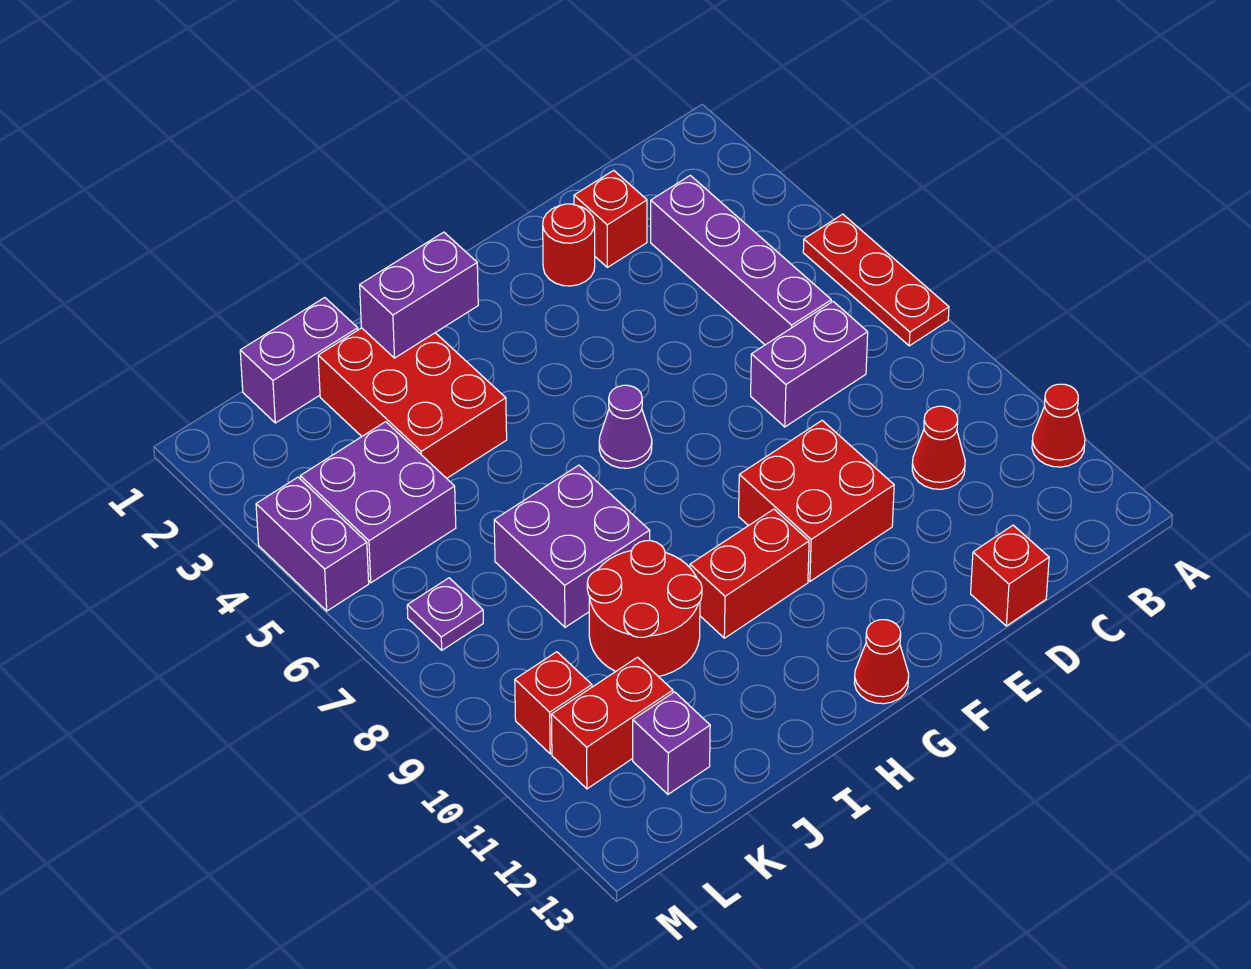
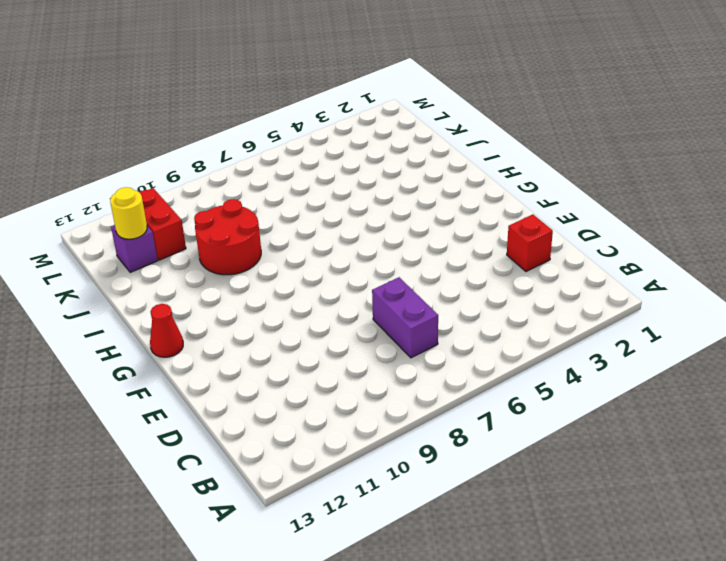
yellow round brick K12 level 2 -> none
none -> red plate A5:A7 level 1
none -> red cone A11 level 1
none -> purple brick C3:C6 level 1

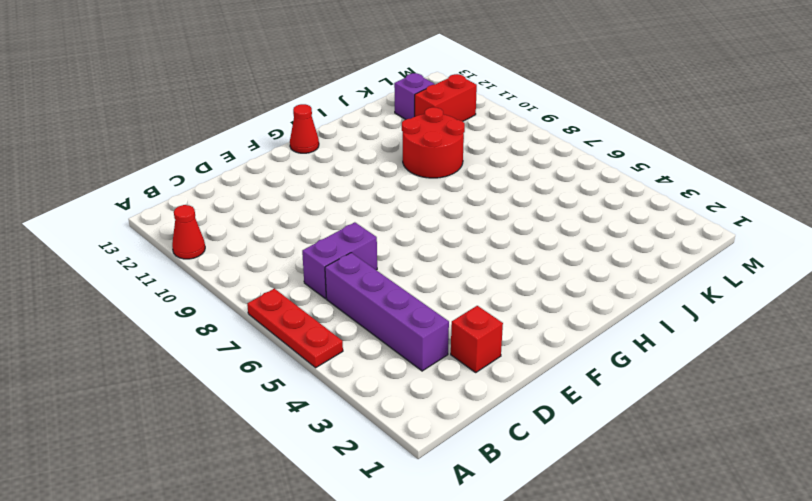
none -> red cone C10 level 1
none -> red brick D13 level 1
none -> red round brick E2 level 1

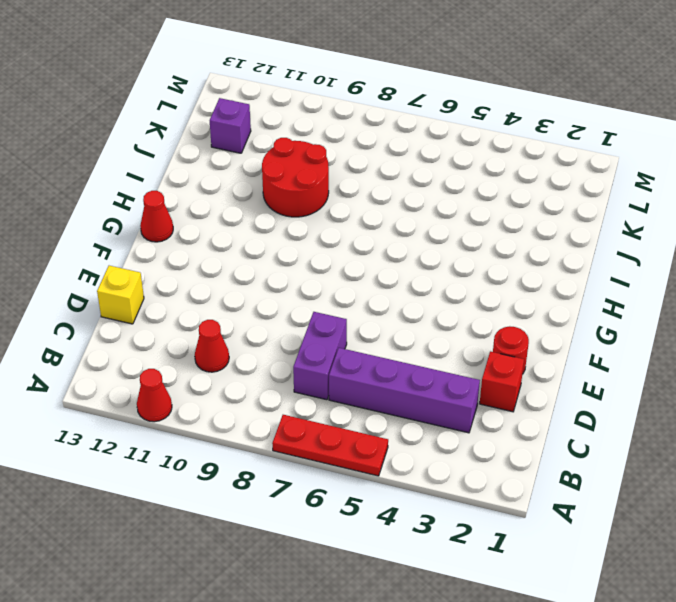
yellow brick D13 level 1 -> red brick D13 level 1
none -> red brick E9:F10 level 1
none -> purple cone G6 level 1
none -> red brick G10:H10 level 1

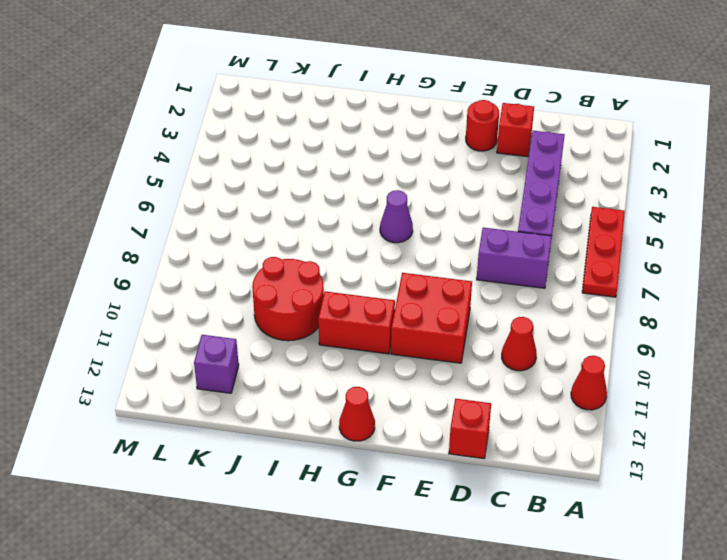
none -> red brick I2:J4 level 1
none -> purple brick I7:J8 level 1
none -> purple brick J1:K1 level 1

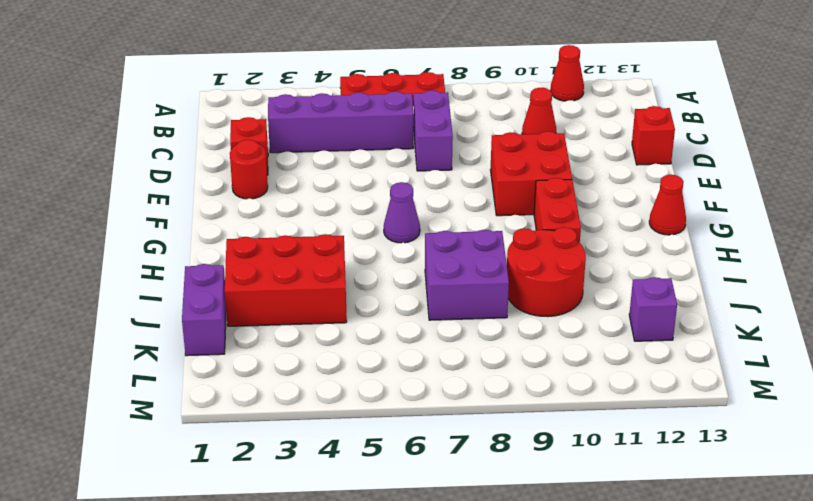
none -> purple brick K4:L5 level 1
none -> red brick K11:L11 level 1
none -> purple plate L7 level 1

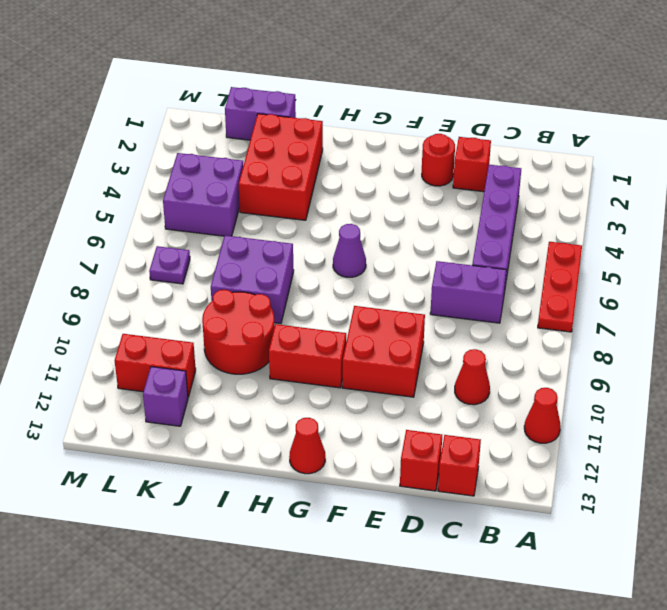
red brick C13 level 1 -> red brick L10 level 1
none -> purple brick M4:M5 level 1
none -> purple brick H2:I2 level 2

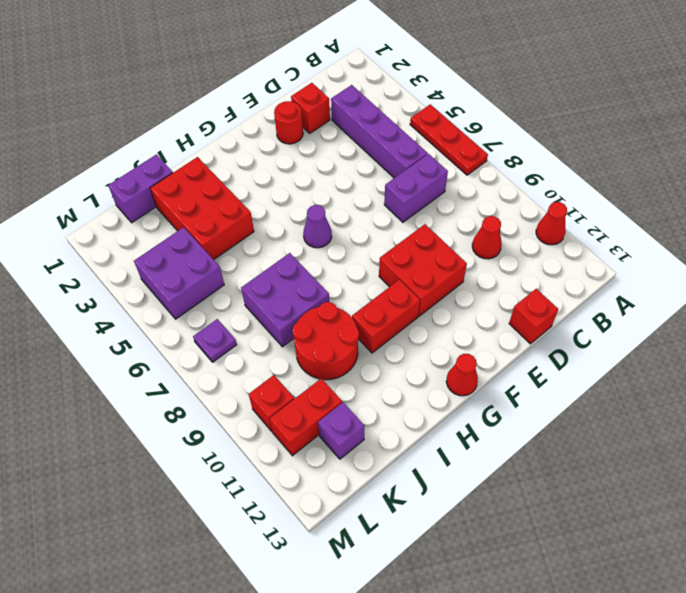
none -> purple brick M4:M5 level 1
none -> purple brick H2:I2 level 2

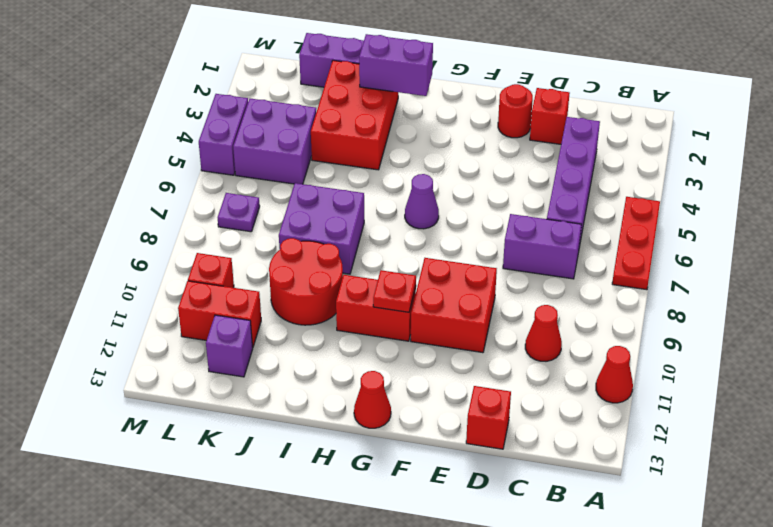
red plate G10 level 2 -> none

